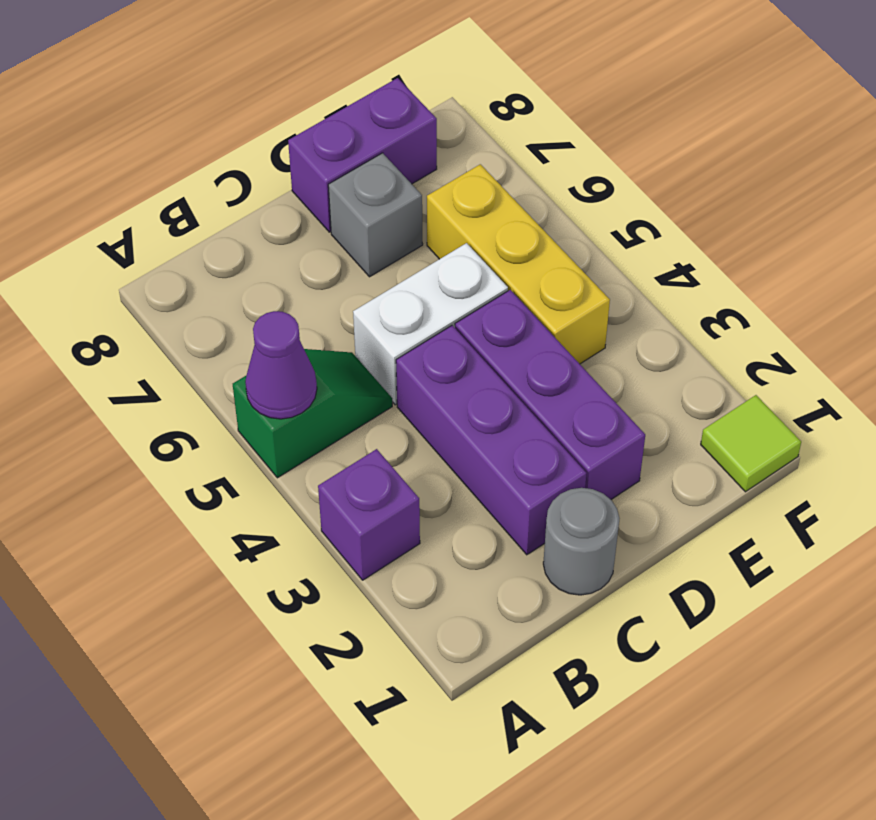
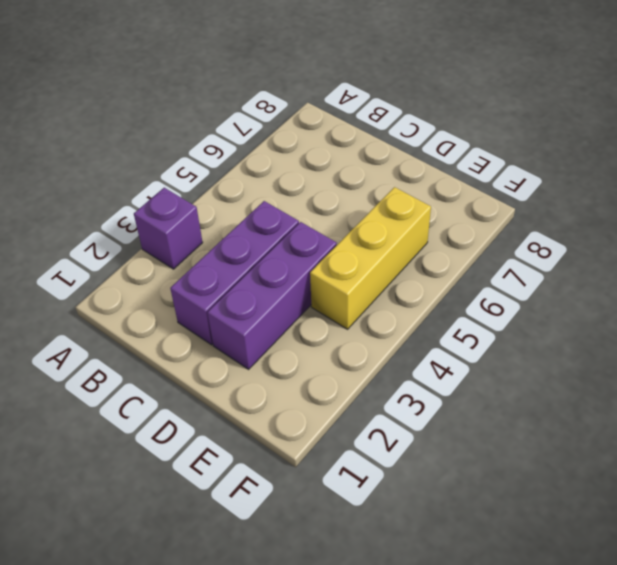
none -> green slope A5:B5 level 1 top A
none -> grey round brick C1 level 1

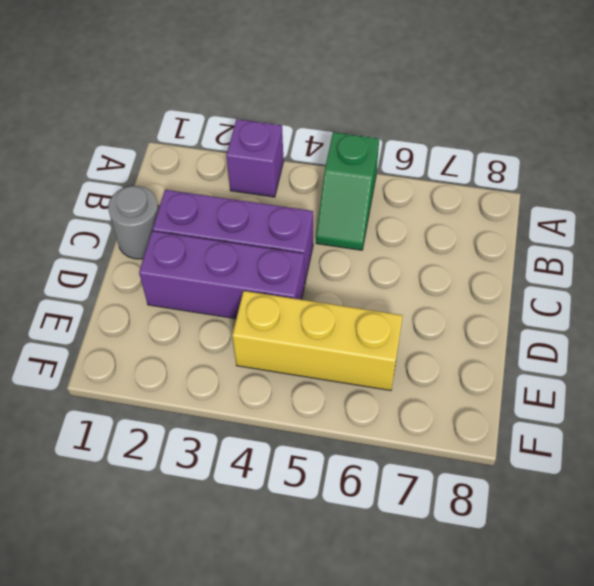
none -> white brick C5:D5 level 1
none -> grey brick D7 level 1

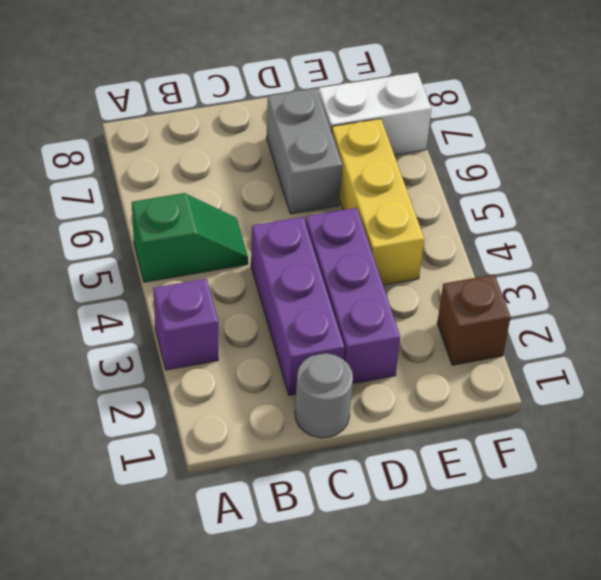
grey brick D6:D7 level 1 -> grey brick D7 level 1
white brick E7:F7 level 1 -> white brick C5:D5 level 1
brown brick F2 level 1 -> none
none -> purple brick D8:E8 level 1
none -> lime tile F1 level 1

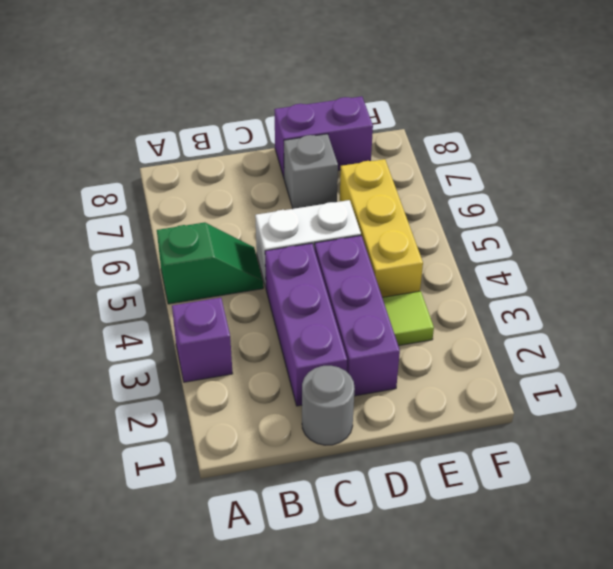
lime tile E3 level 1 -> lime tile F1 level 1
none -> purple cone A5 level 2

